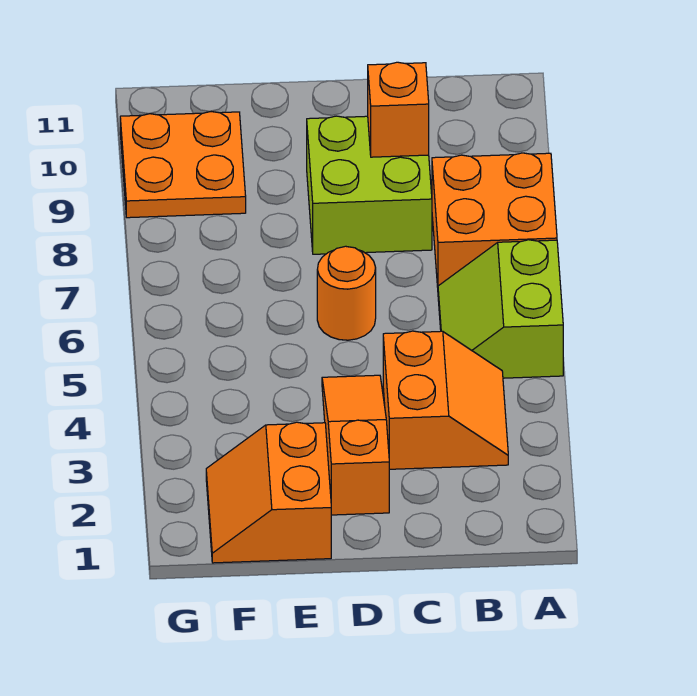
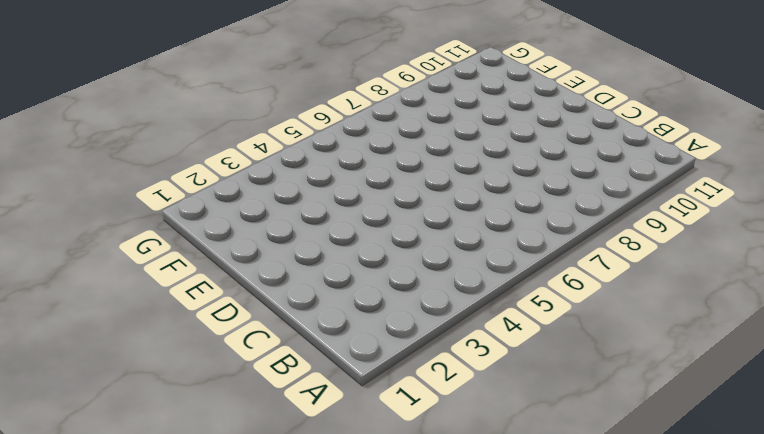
none -> lime slope A5:B6 level 1 top A
none -> orange brick A7:B8 level 1

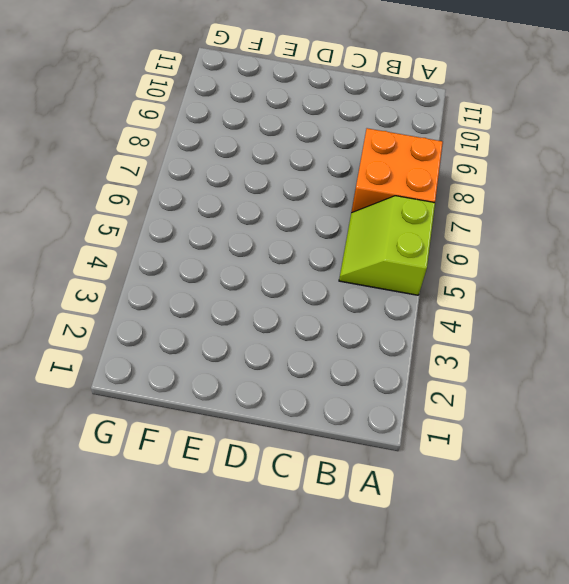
none -> orange slope B3:C4 level 1 top C
none -> lime brick C8:D9 level 1

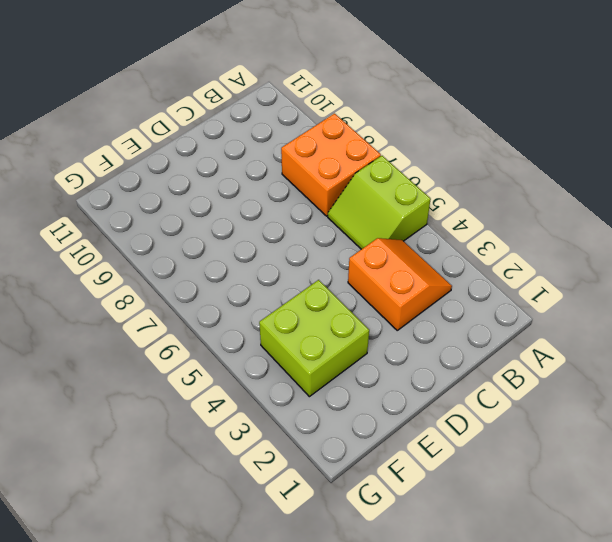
lime brick E3:F4 level 1 -> lime brick C8:D9 level 1
none -> orange slope D2:D4 level 1 top 2
none -> orange round brick D6 level 1

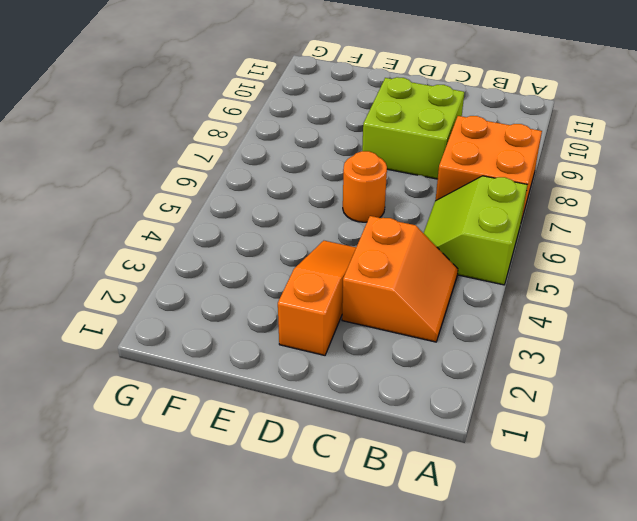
none -> orange slope E1:F2 level 1 top E
none -> orange plate F9:G10 level 1

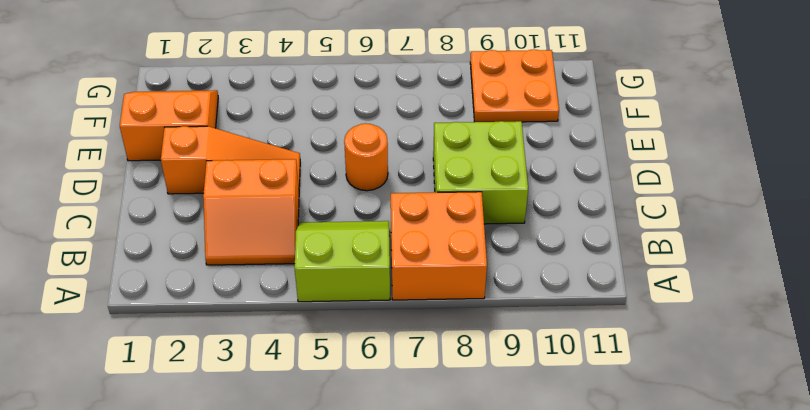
none -> orange brick C9 level 2

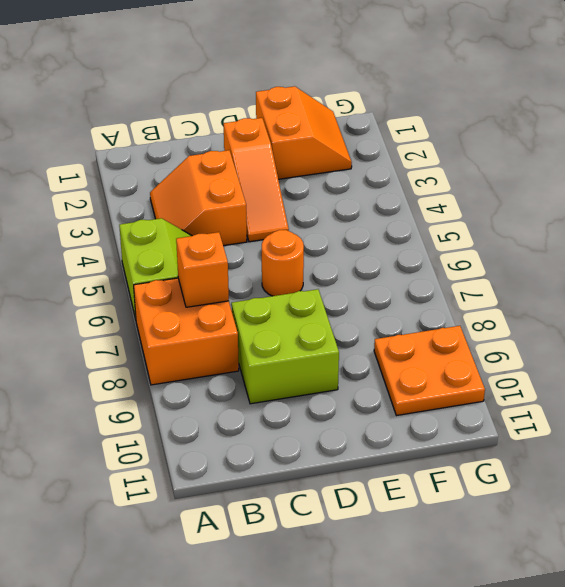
orange brick B7 level 2 -> orange brick C9 level 2

